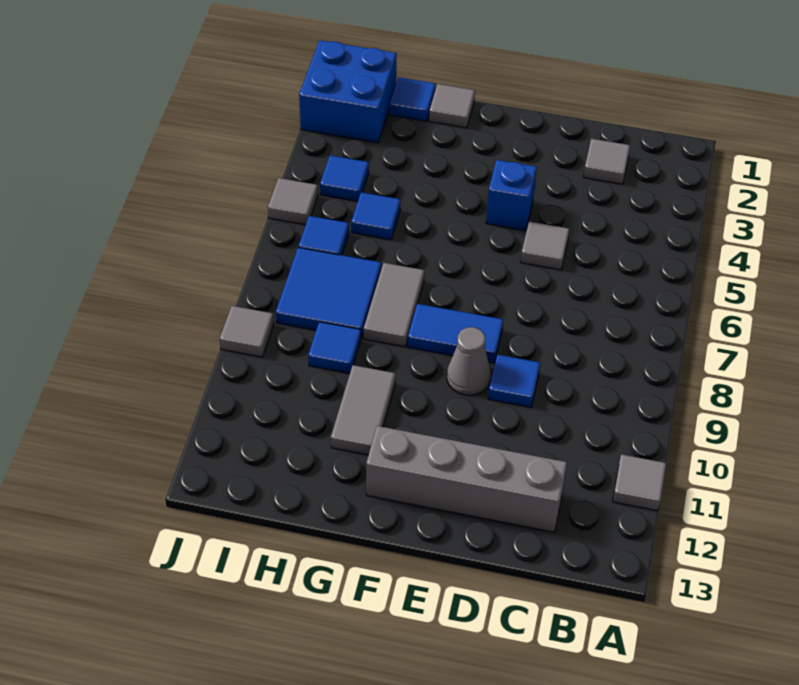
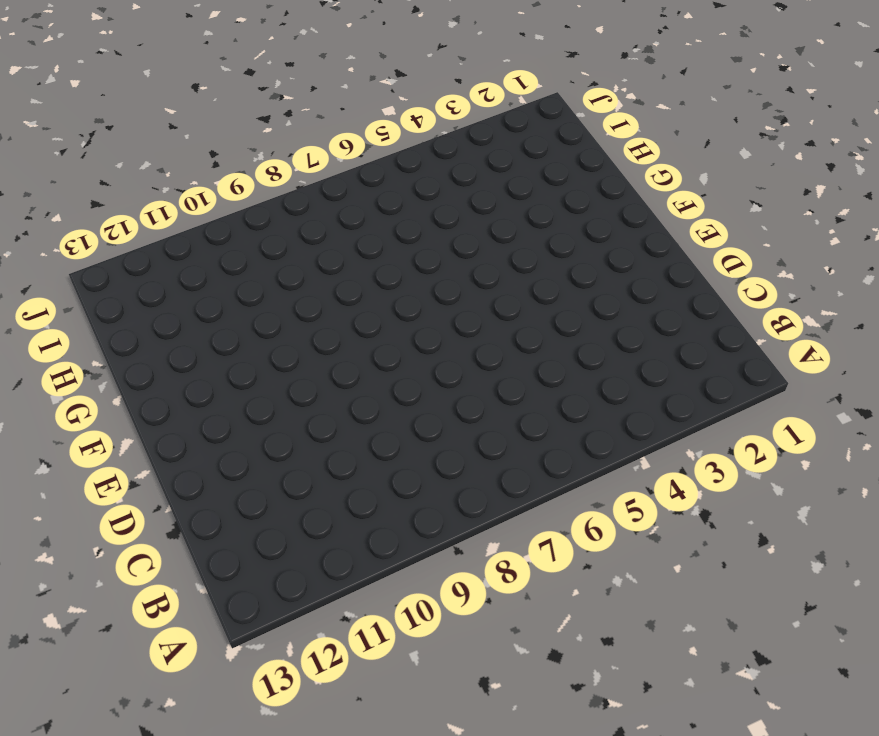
none -> grey tile A11 level 1
none -> grey tile C2 level 1
none -> grey brick C12:F12 level 1

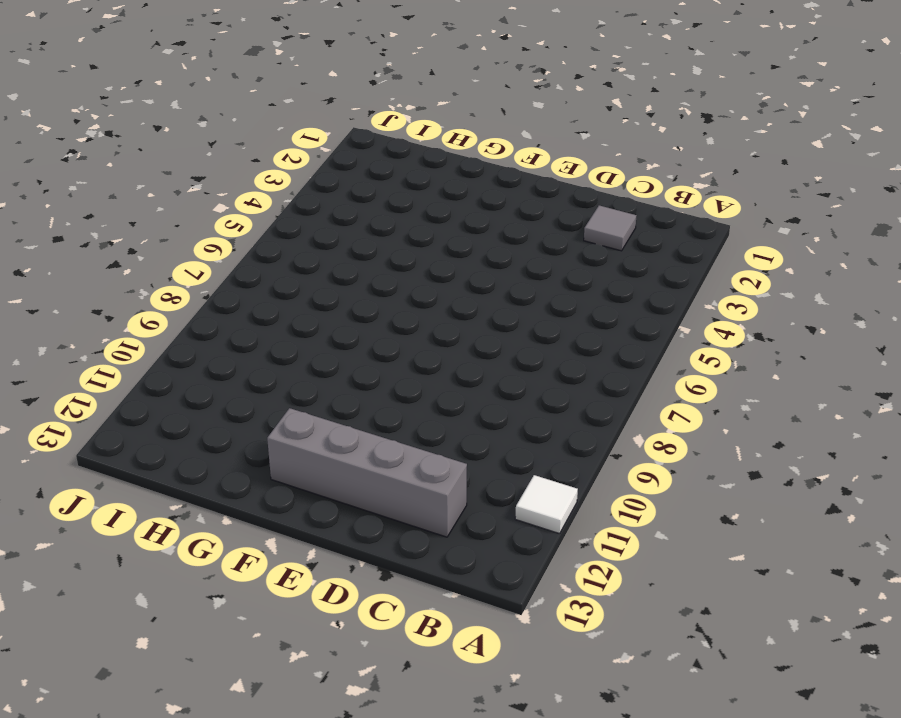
white tile A11 level 1 -> grey tile A11 level 1
none -> grey tile D5 level 1
none -> blue tile D9 level 1
none -> blue brick E4 level 1

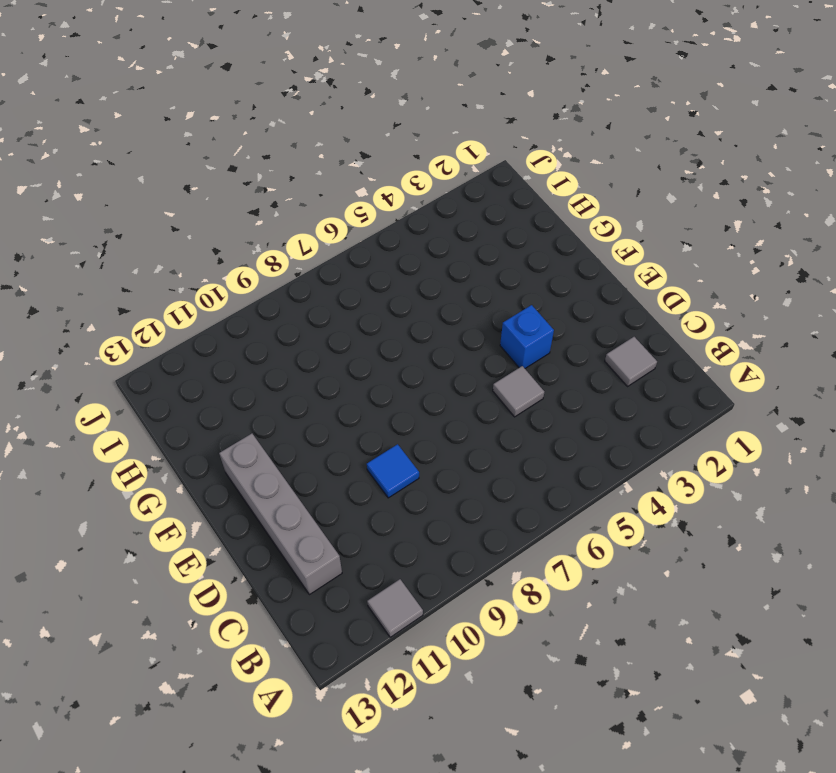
none -> blue tile E8:F8 level 1
none -> grey cone E9 level 1
none -> grey tile G1 level 1

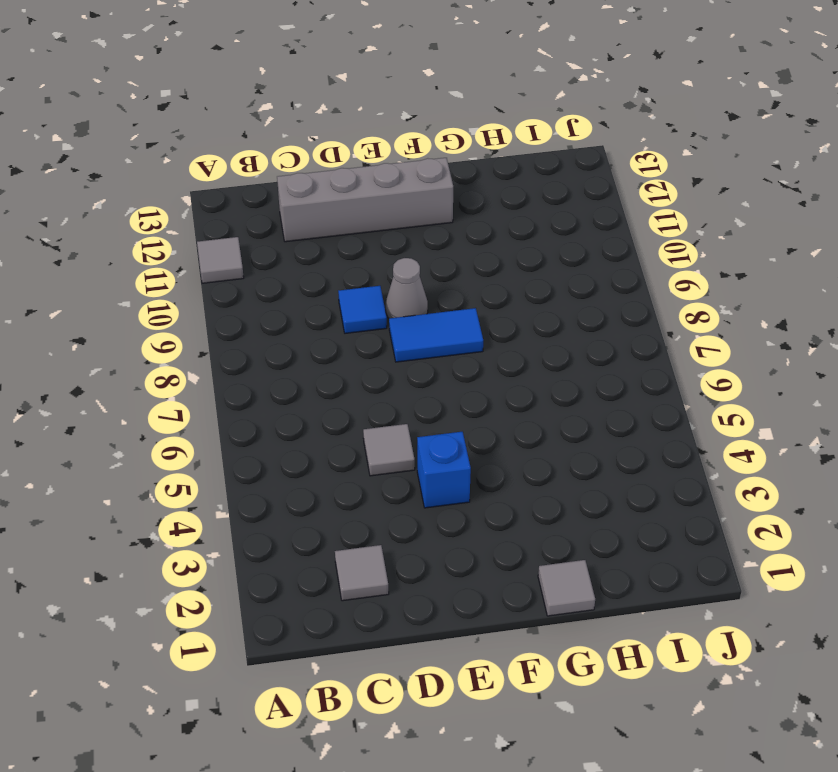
none -> grey tile G7:G8 level 1
none -> grey tile G10:G11 level 1
none -> blue tile H1 level 1

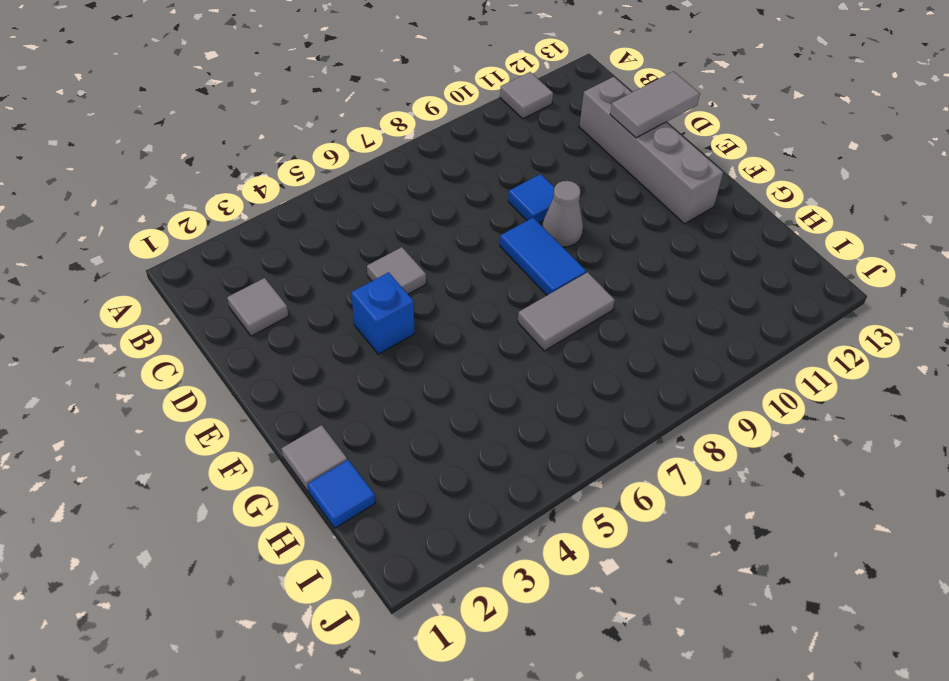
grey tile D12:D13 level 2 -> grey tile G10:G11 level 1
none -> blue tile H5 level 1
none -> blue tile H7:I8 level 1
none -> blue tile H9 level 1

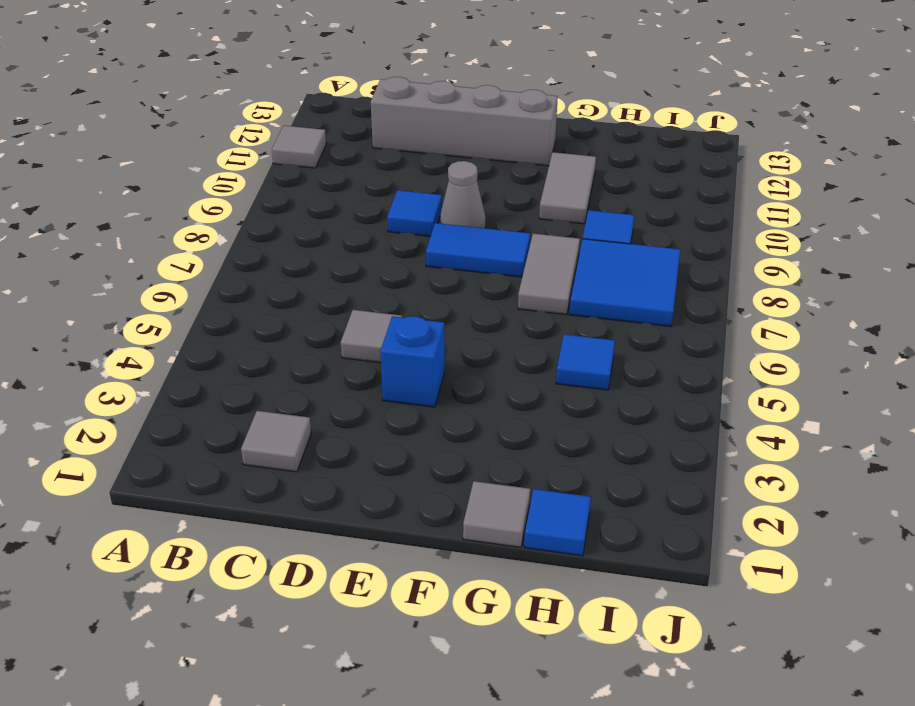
none -> blue brick I1:J2 level 1
none -> blue tile I4 level 1
none -> blue tile I6 level 1

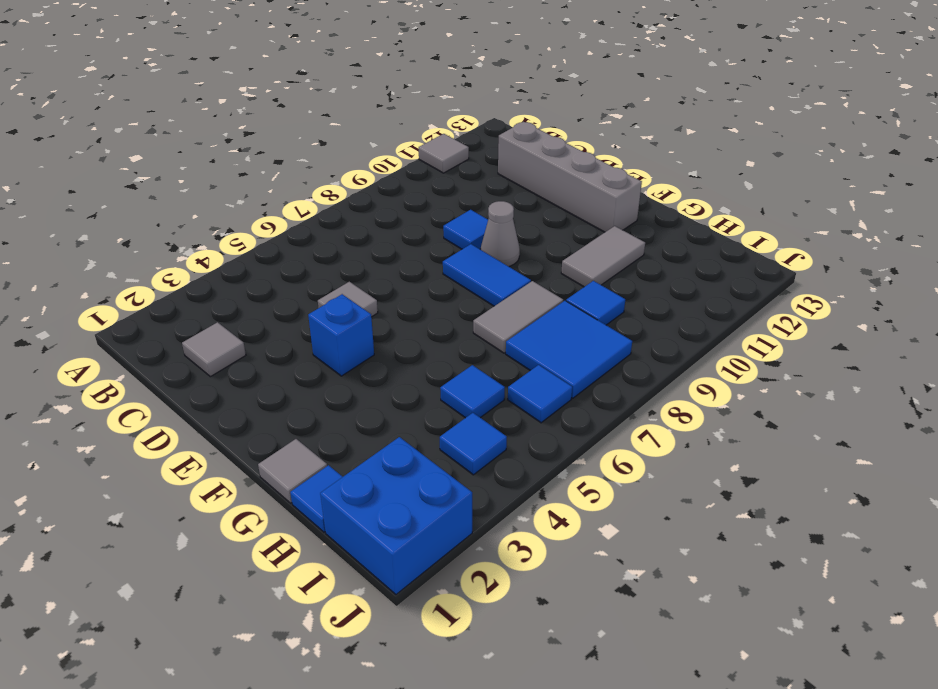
none -> grey tile J5 level 1
none -> grey tile J9 level 1

